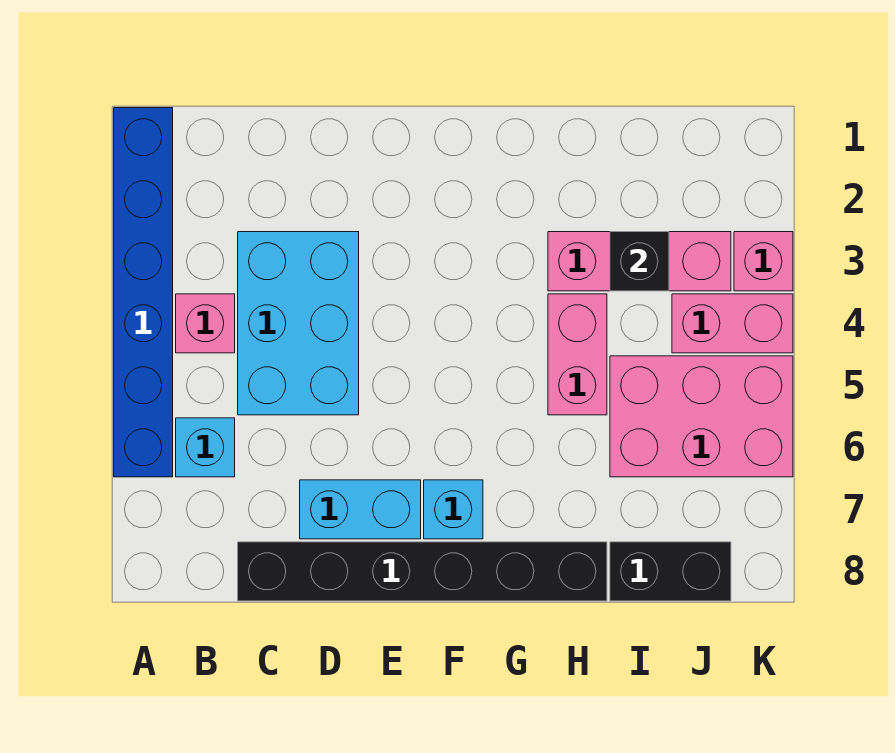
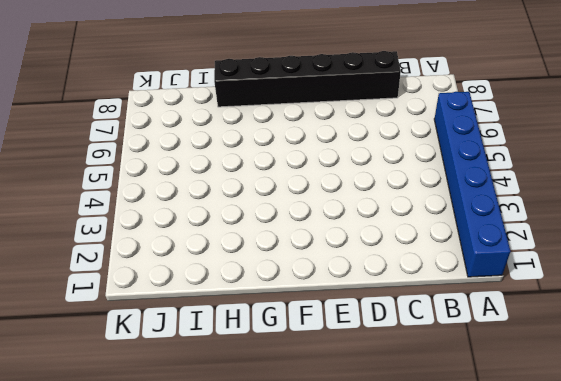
none -> pink brick B4 level 1
none -> cyan brick B6 level 1
none -> cyan brick C3:D5 level 1

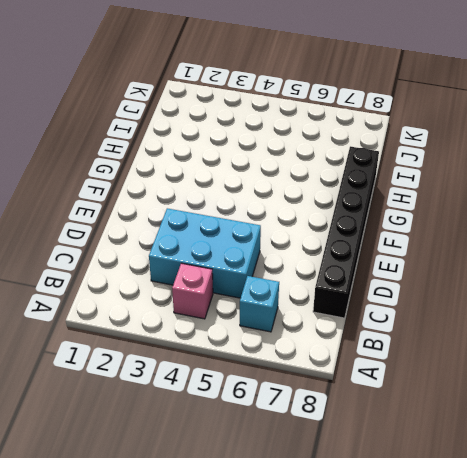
none -> blue brick A1:A6 level 1
none -> cyan brick D7:E7 level 1
none -> cyan brick F7 level 1

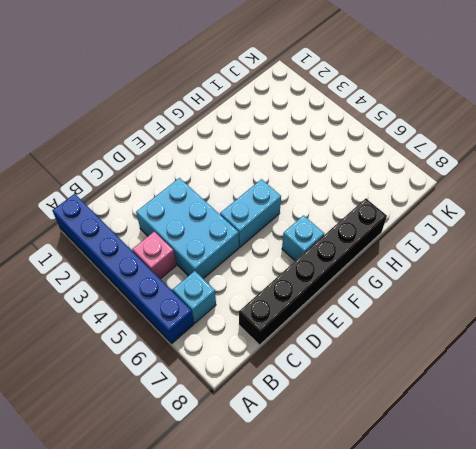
cyan brick E5:F5 level 1 -> cyan brick D7:E7 level 1
none -> pink brick H3:J3 level 1
none -> pink brick H4:H5 level 1
none -> pink brick I5:K6 level 1

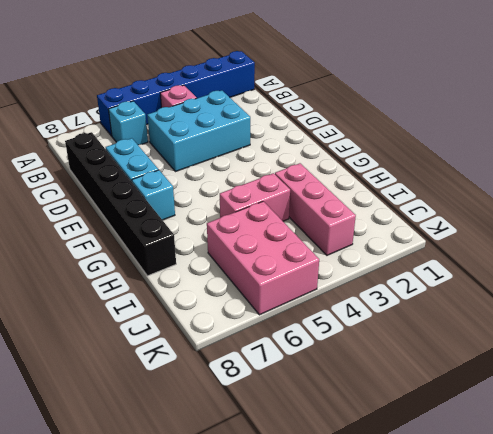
none -> black brick I8:J8 level 1
none -> pink brick J4:K4 level 1
none -> pink brick K3 level 1

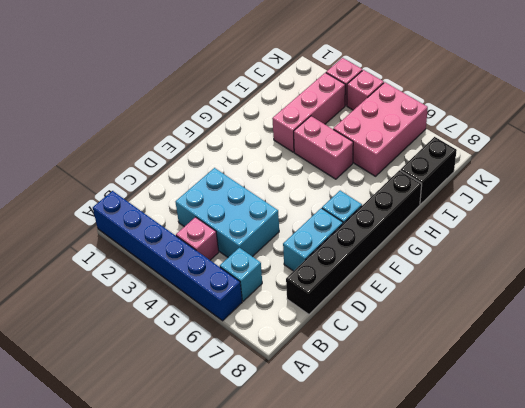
pink brick K4 level 1 -> pink brick J4:K4 level 1
none -> black brick I3 level 2

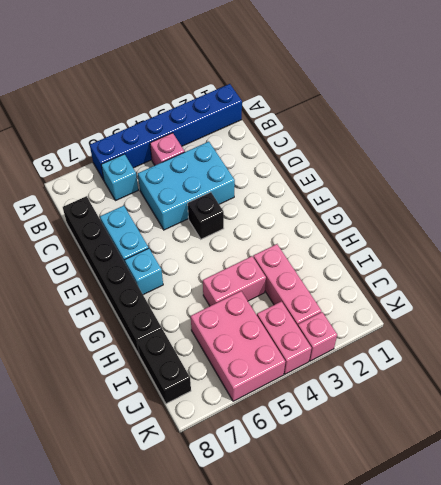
black brick E4 level 1 -> black brick I3 level 2

